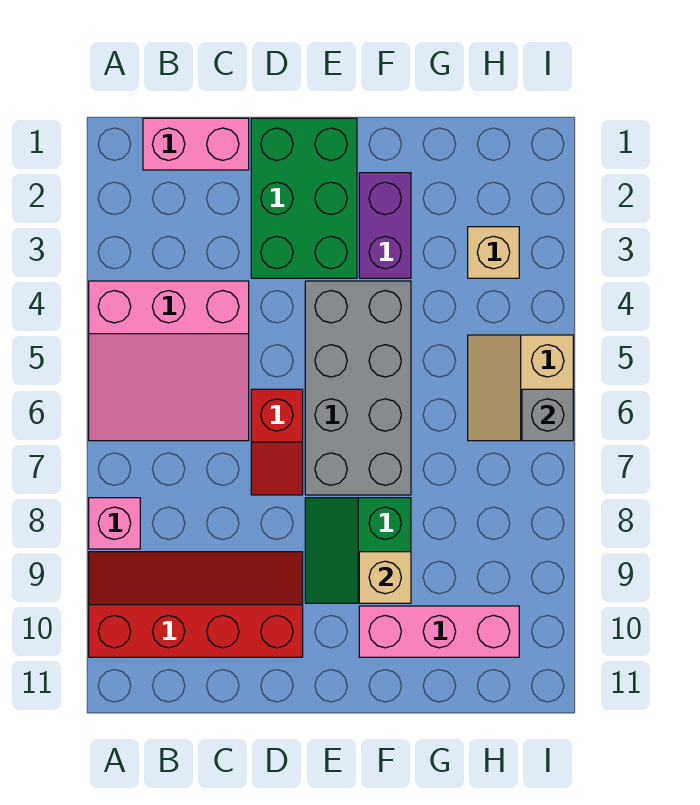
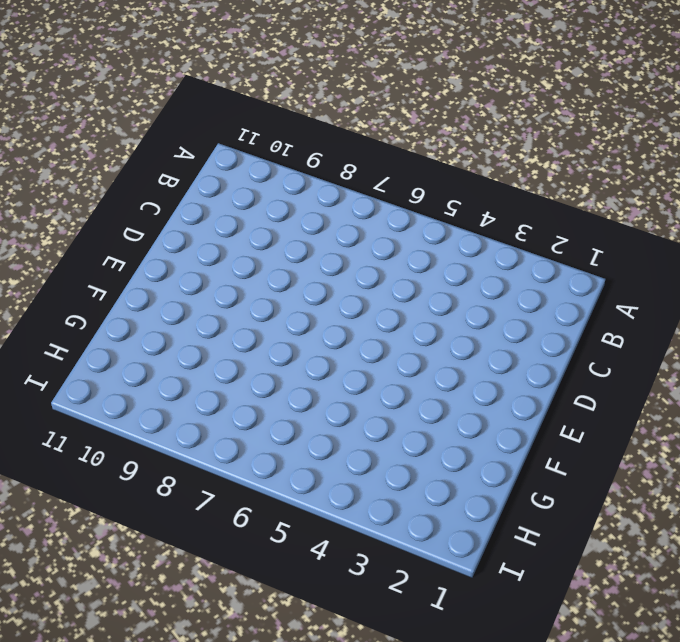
none -> pink slope A4:C6 level 1 top 4
none -> pink brick A8 level 1
none -> red slope A9:D10 level 1 top 10

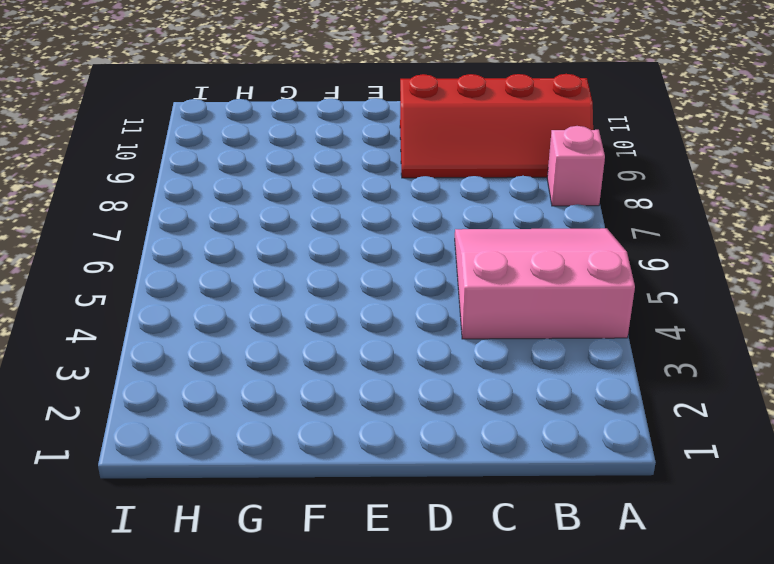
none -> pink brick B1:C1 level 1
none -> green brick D1:E3 level 1
none -> red slope D6:D7 level 1 top 6

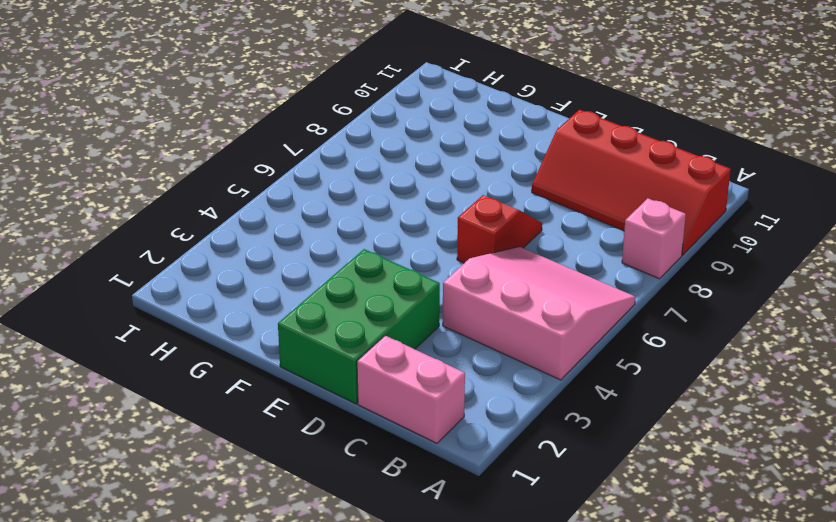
none -> grey brick E4:F7 level 1
none -> green slope E8:F9 level 1 top F
none -> purple brick F2:F3 level 1

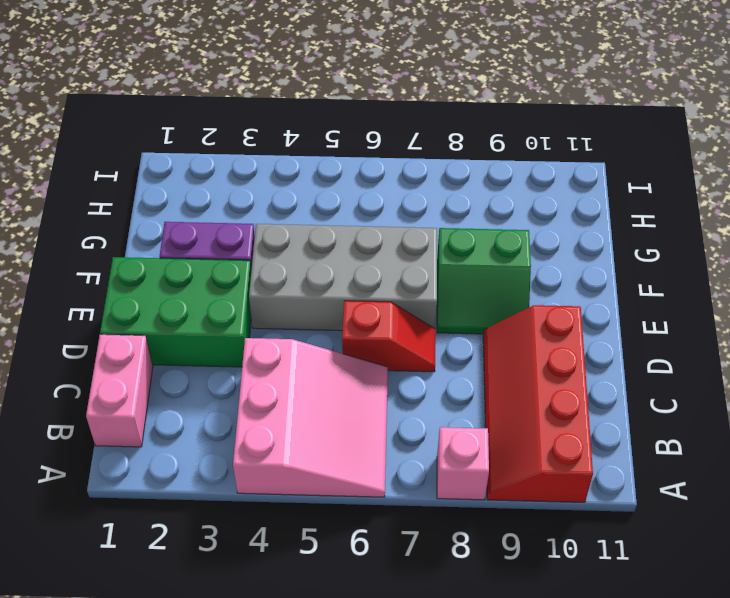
none -> pink brick F10:H10 level 1
none -> tan brick H3 level 1
none -> tan slope H5:I6 level 1 top I

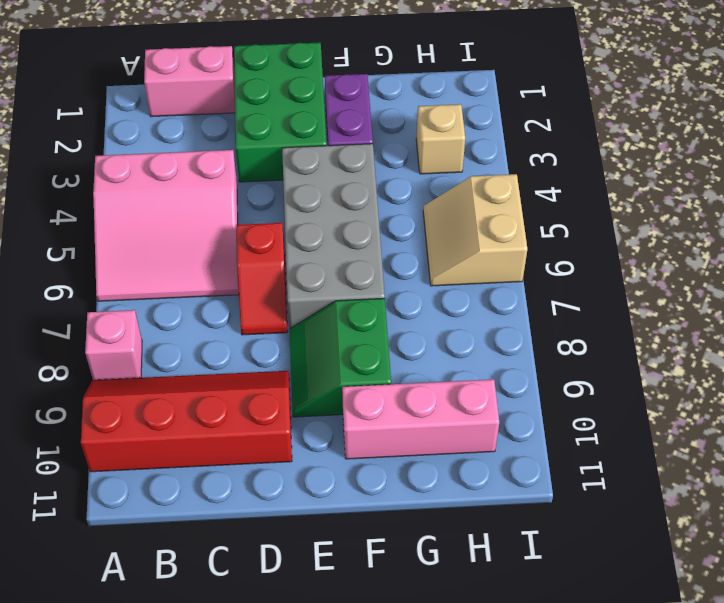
none -> tan brick F9 level 2
none -> grey brick I6 level 2

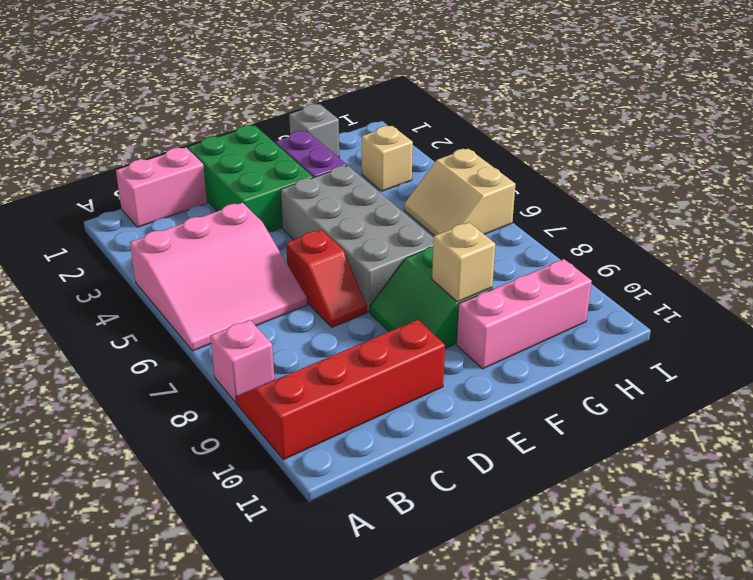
grey brick G1 level 1 -> grey brick I6 level 2

